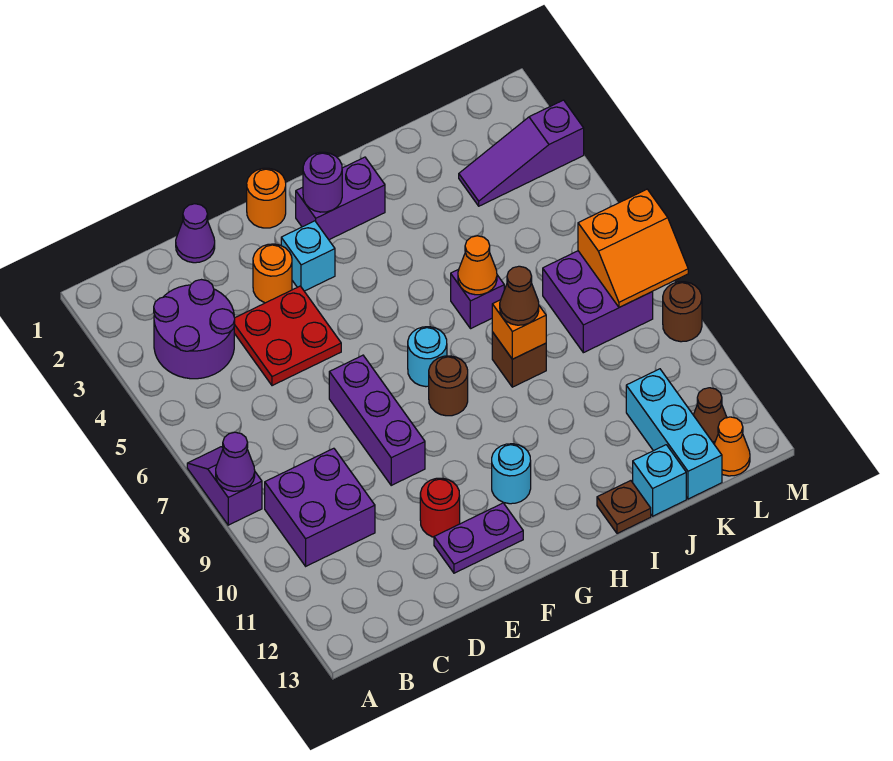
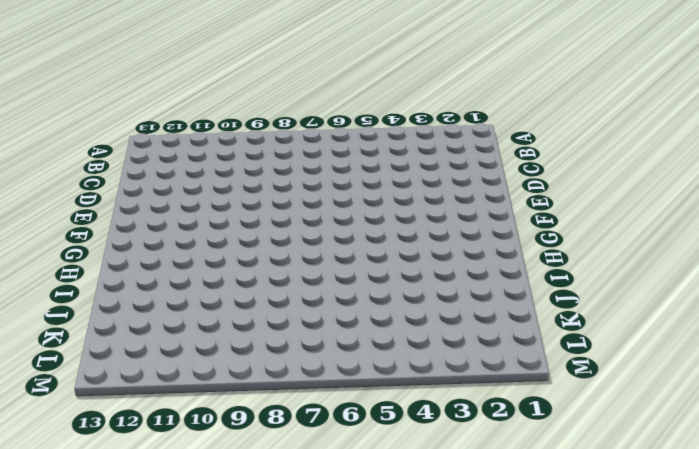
none -> purple slope A7:A8 level 1 top 8
none -> purple round brick B3:C4 level 1
none -> purple brick B9:C10 level 1
none -> purple cone D1 level 1

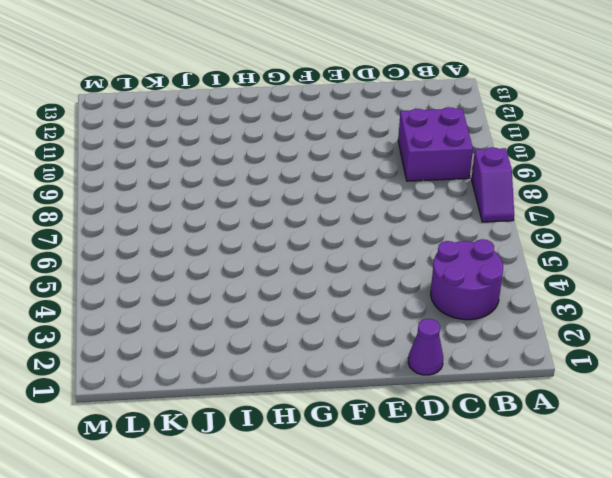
none -> red plate D4:E5 level 1
none -> orange round brick E3 level 1
none -> purple brick E7:E9 level 1
none -> red round brick E11 level 1

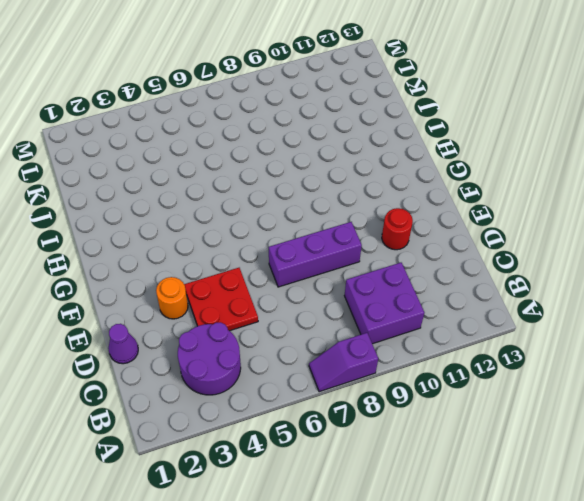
none -> purple plate E12:F12 level 1
none -> orange round brick F1 level 1
none -> cyan brick F3 level 1
none -> purple brick G2:H2 level 1

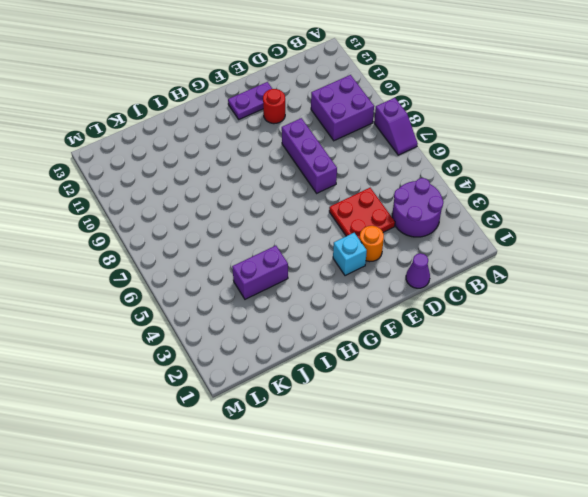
purple brick I4:J4 level 1 -> purple brick G2:H2 level 1
none -> orange round brick F1 level 1
none -> cyan round brick G7 level 1
none -> brown round brick G8 level 1
none -> cyan round brick G11 level 1

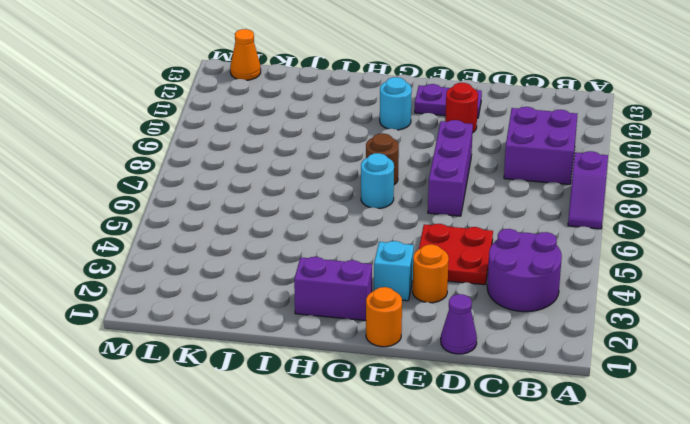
none -> purple brick I6 level 1
none -> brown brick I8 level 1
none -> brown plate I13 level 1
none -> cyan brick J13 level 1

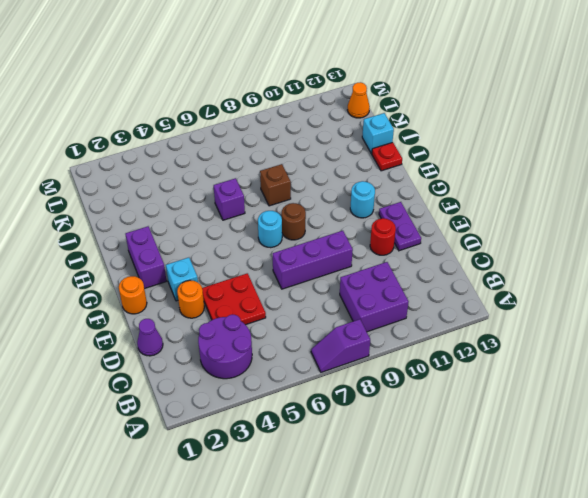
red plate I13 level 1 -> brown plate I13 level 1
none -> purple slope K3:M3 level 1 top M
none -> purple brick K7:L8 level 1
none -> cyan brick K11:K13 level 1
none -> brown cone L12 level 1

